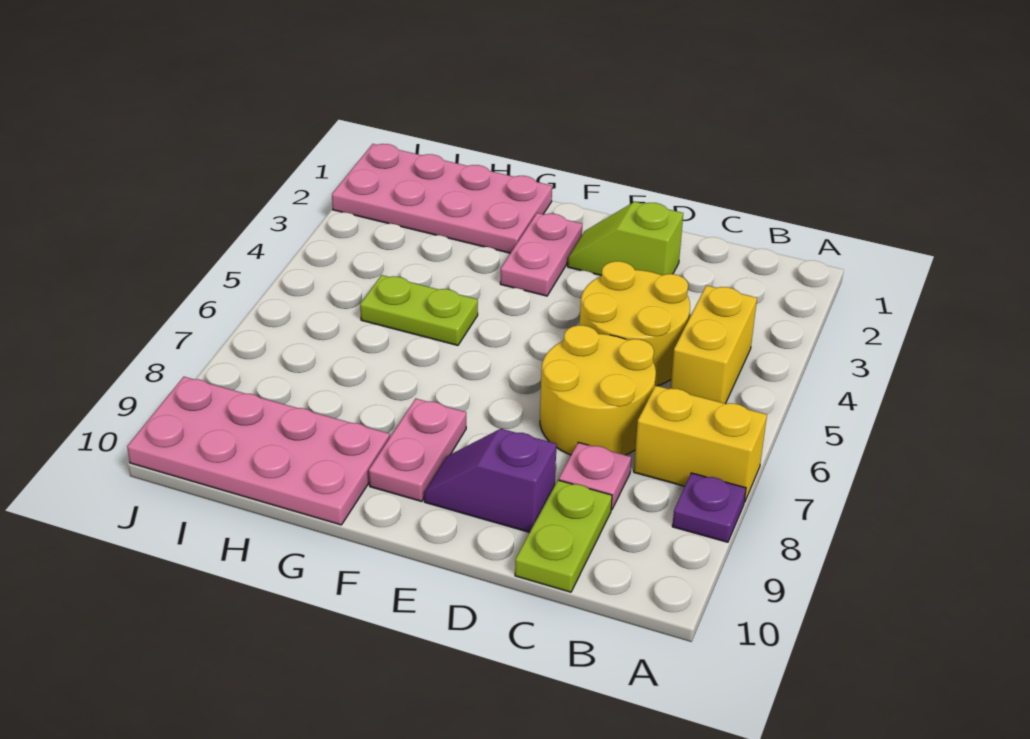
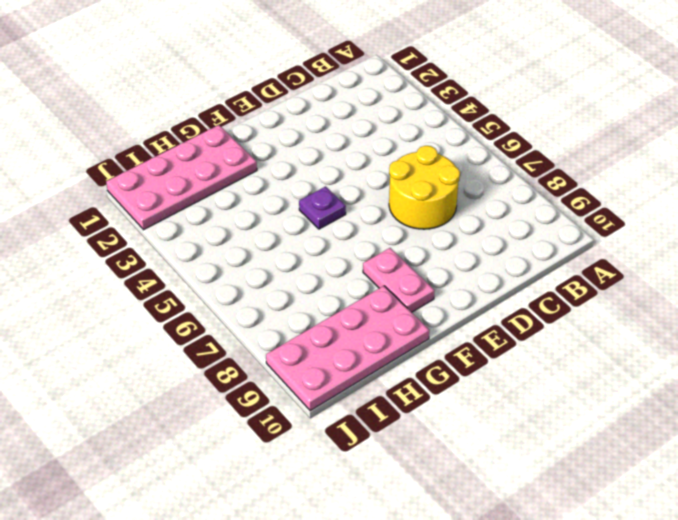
purple plate F5 level 1 -> purple plate A8 level 1
none -> yellow brick A7:B7 level 1
none -> yellow brick B4:B5 level 1
none -> yellow round brick C4:D5 level 1

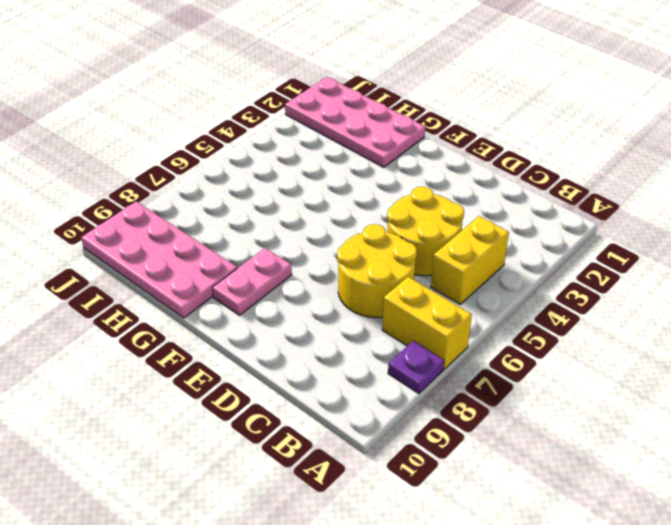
none -> pink plate C8 level 1
none -> lime plate C9:C10 level 1
none -> lime slope D2:E2 level 1 top D

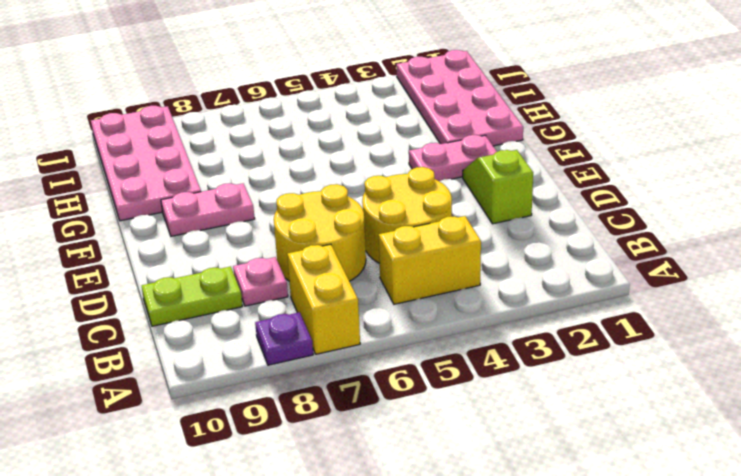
none -> purple slope D9:E9 level 1 top D
none -> lime plate G5:H5 level 1

